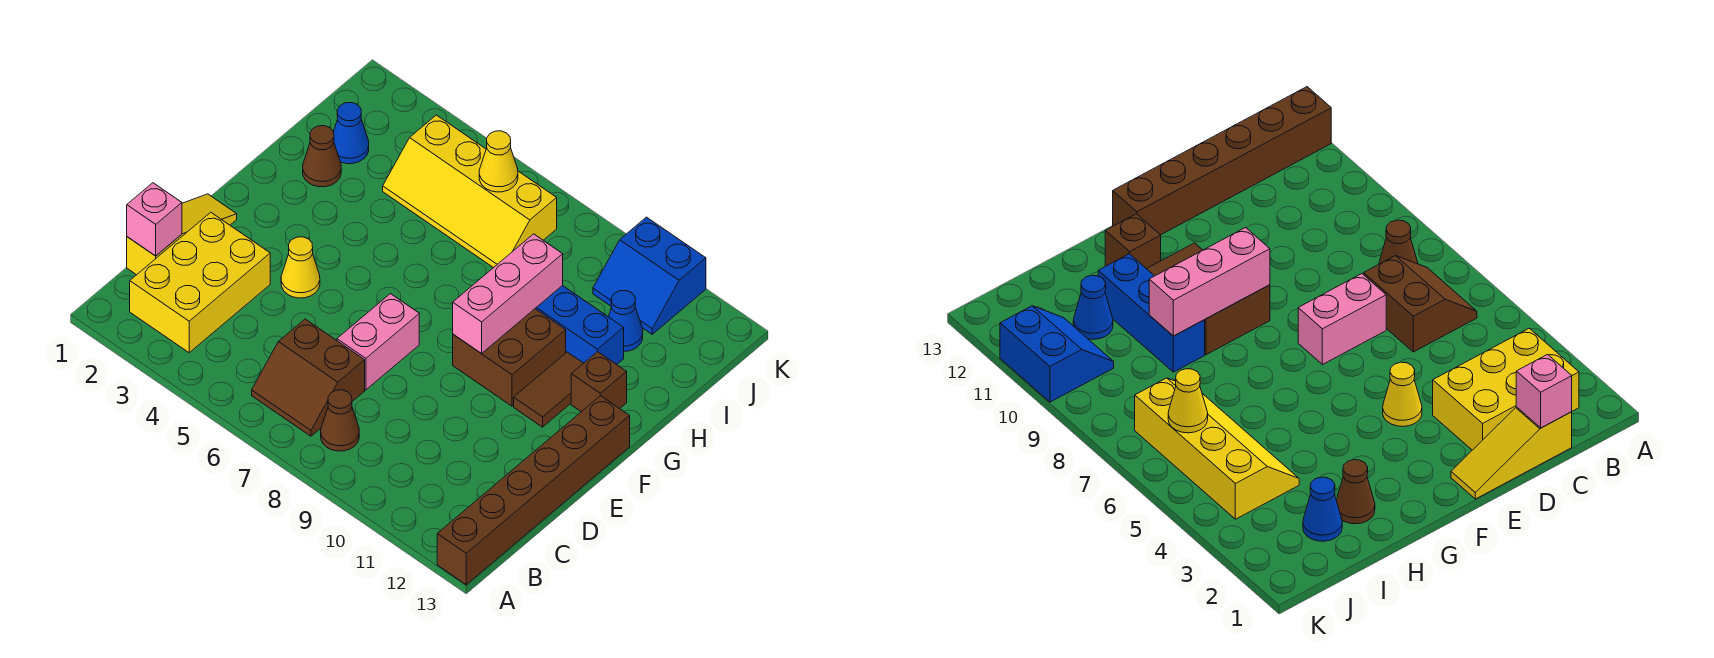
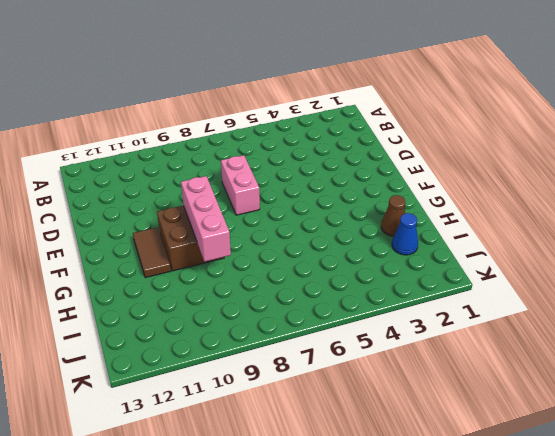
none -> brown brick A13:F13 level 1
none -> yellow brick B2:D3 level 1
none -> brown slope B6:C7 level 1 top C

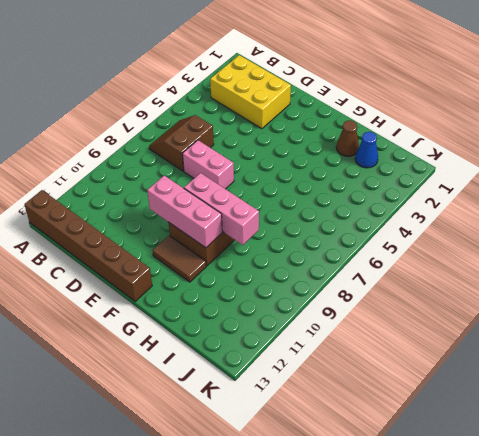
pink brick E10:G10 level 2 -> none
none -> brown cone B8 level 1
none -> yellow slope C1:E1 level 1 top C
none -> yellow cone E4 level 1

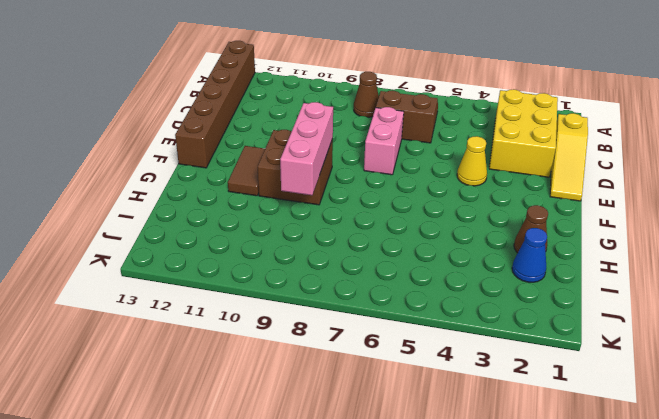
none -> brown brick G12 level 1
none -> blue brick H9:H11 level 1
none -> yellow slope I4:J7 level 1 top J

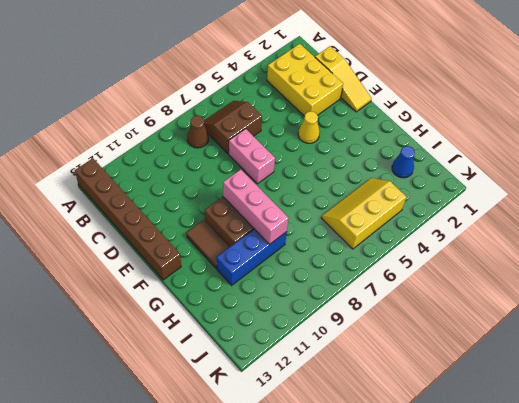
yellow slope I4:J6 level 1 top J -> yellow slope I4:J7 level 1 top J
none -> brown brick G12 level 1
none -> brown cone H2 level 1
none -> blue cone I11 level 1

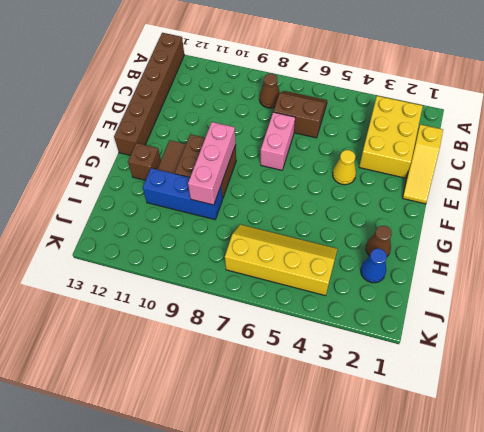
none -> blue cone I11 level 1
none -> blue slope J10:K11 level 1 top K
none -> pink brick C1 level 2

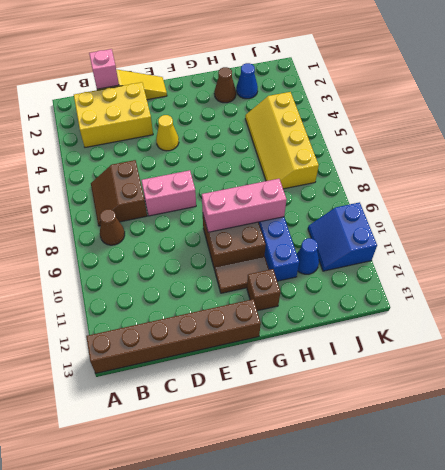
none -> yellow cone J6 level 2

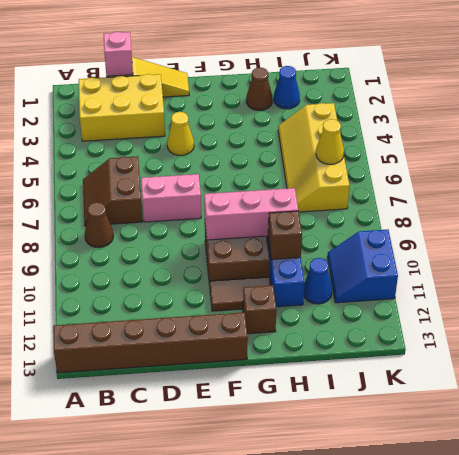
brown brick H10 level 2 -> none

